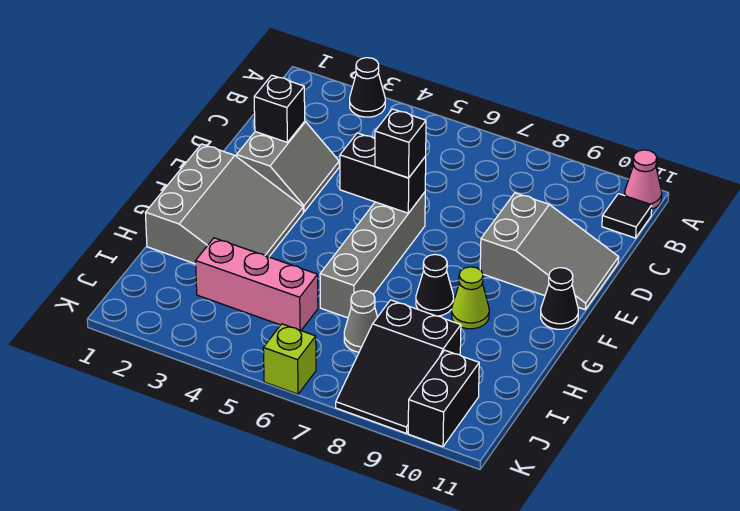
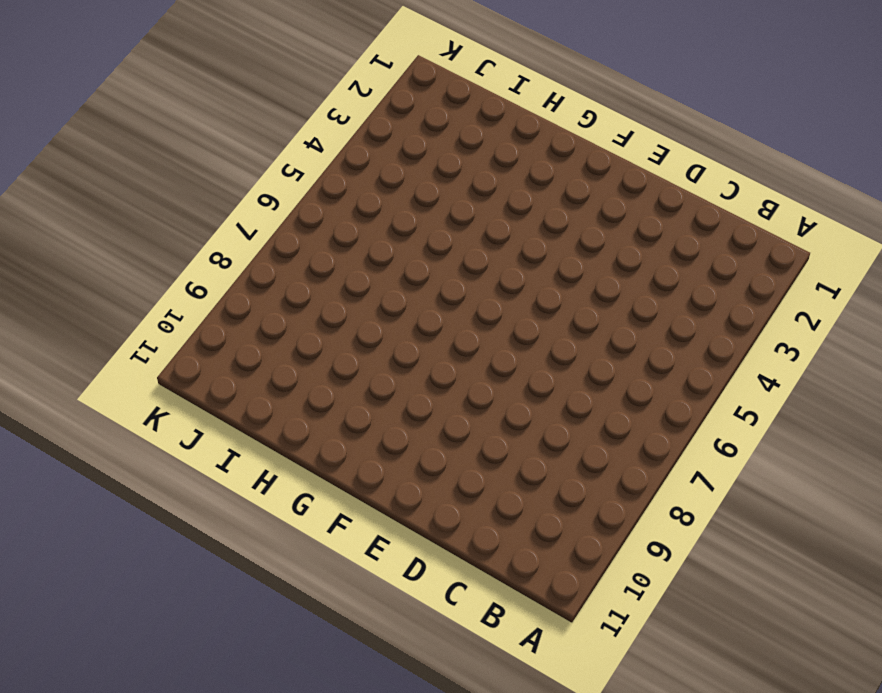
none -> black cone A3 level 1
none -> pink cone A11 level 1
none -> black tile B11 level 1

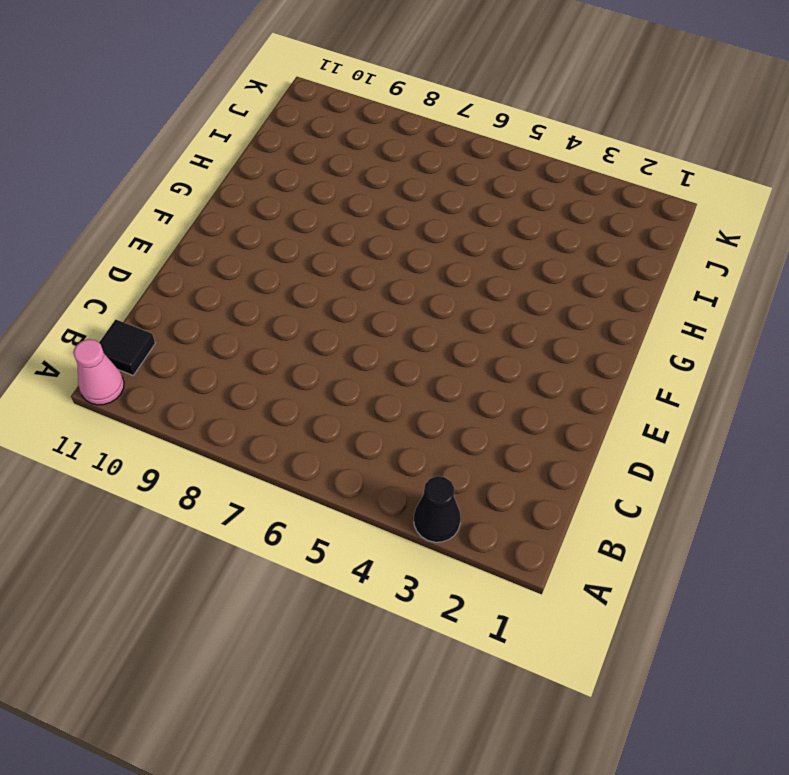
none -> grey slope D2:E3 level 1 top 2
none -> grey slope D9:E11 level 1 top 9
none -> grey brick E6:H6 level 1

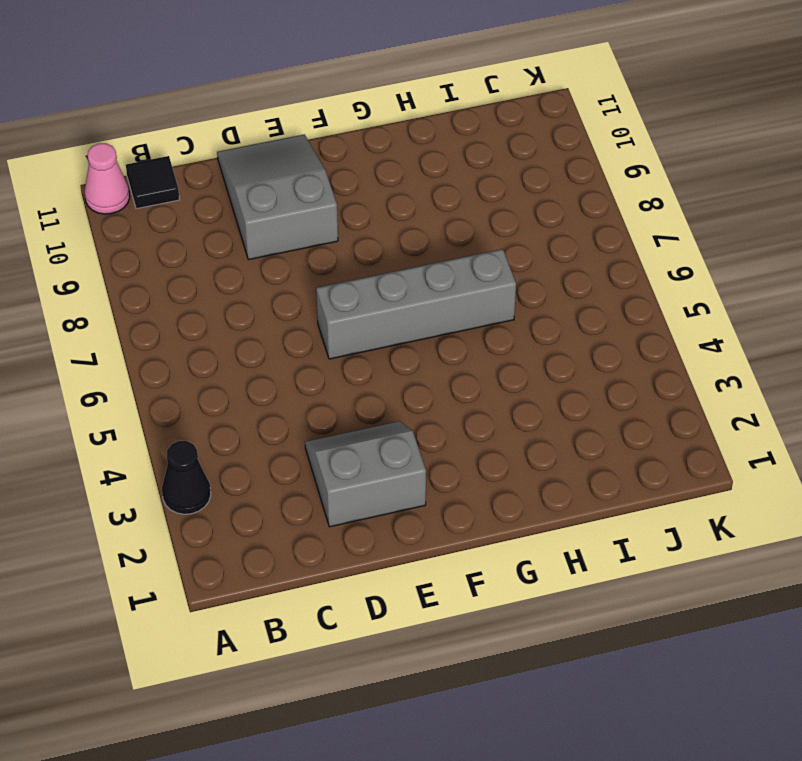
none -> grey slope F1:H3 level 1 top 1
none -> black cone F11 level 1
none -> black cone G8 level 1

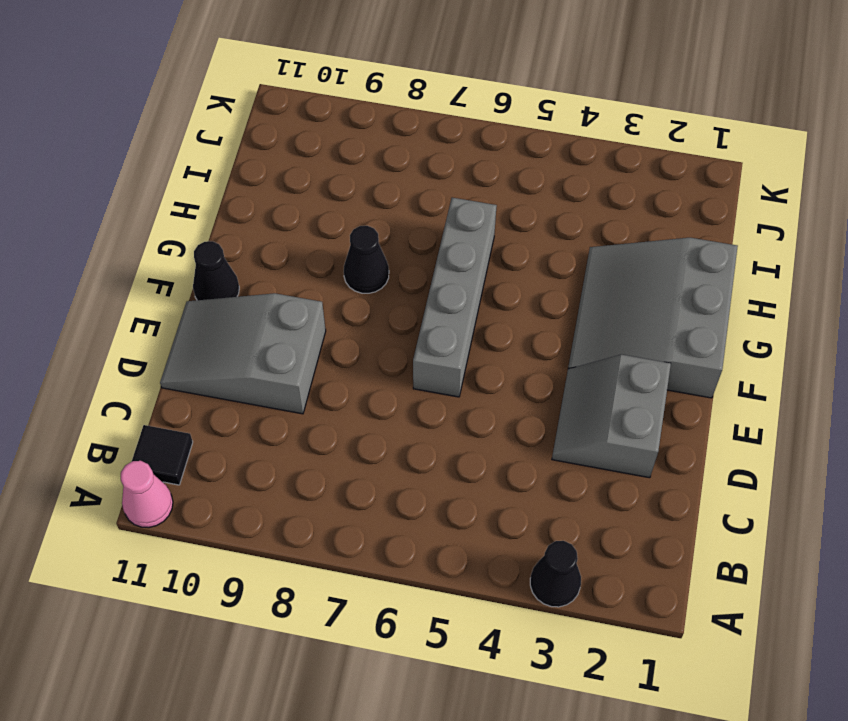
none -> lime cone G9 level 1
none -> pink brick I3:I5 level 1
none -> grey cone I7 level 1

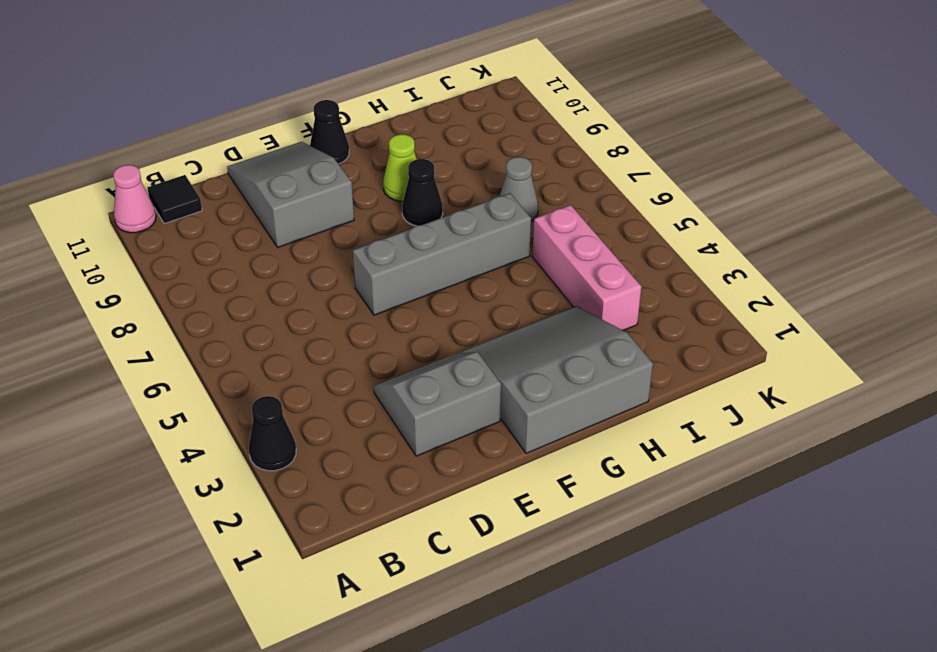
none -> black slope I8:K9 level 1 top I
none -> black brick J10:K10 level 1
none -> lime brick K6 level 1

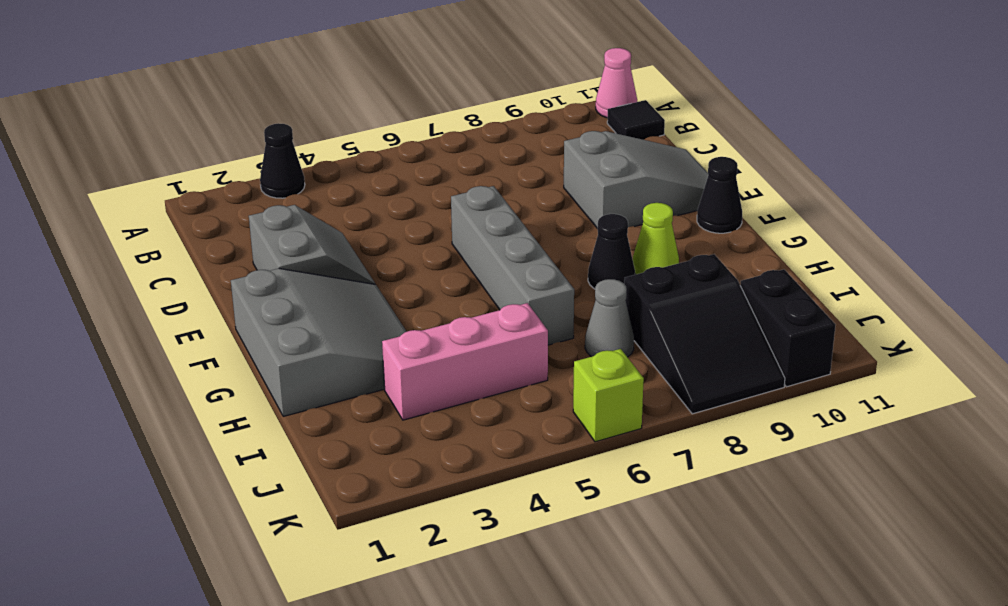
none -> black brick D2 level 2
none -> black brick E5:E6 level 2
none -> black brick E6 level 3

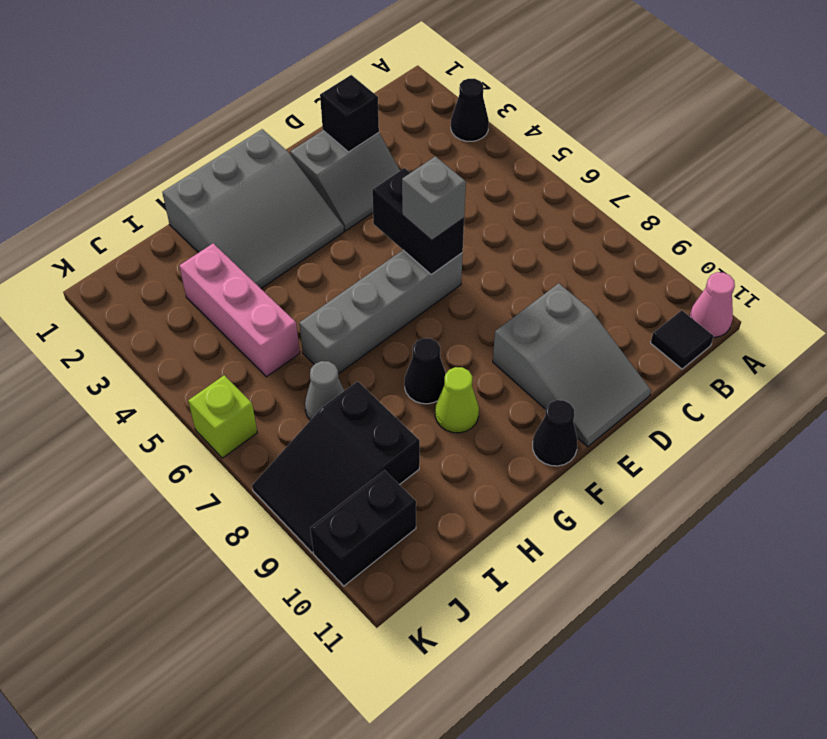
grey brick E6 level 3 -> black brick E6 level 3

